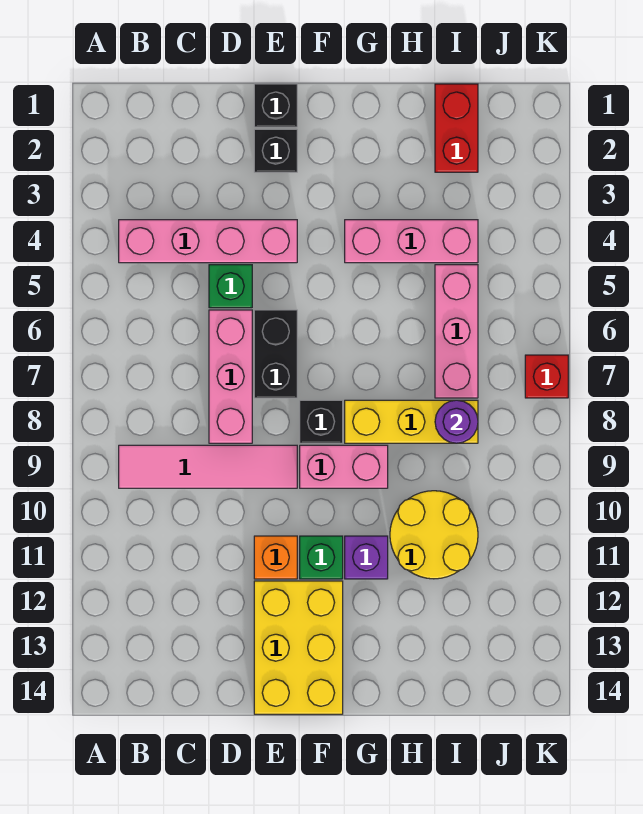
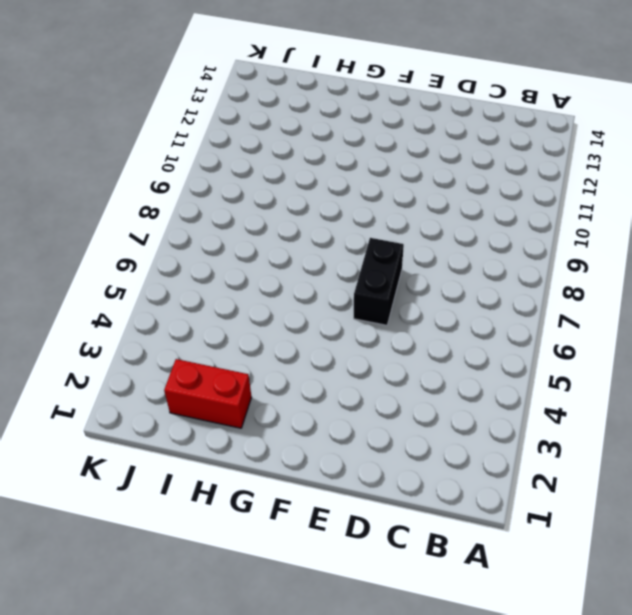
red brick H2:I2 level 1 -> red brick I1:I2 level 1
none -> pink brick B4:E4 level 1
none -> pink tile B9:E9 level 1
none -> green brick D5 level 1

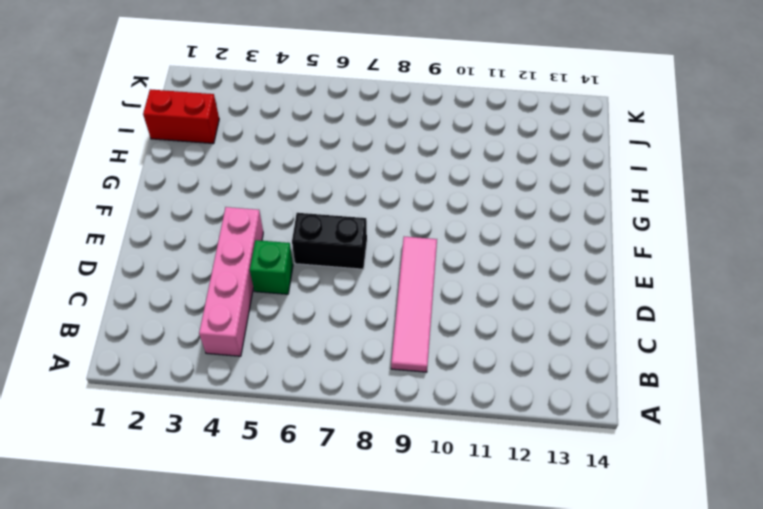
none -> pink brick D6:D8 level 1
none -> black brick E1 level 1
none -> black brick E2 level 1

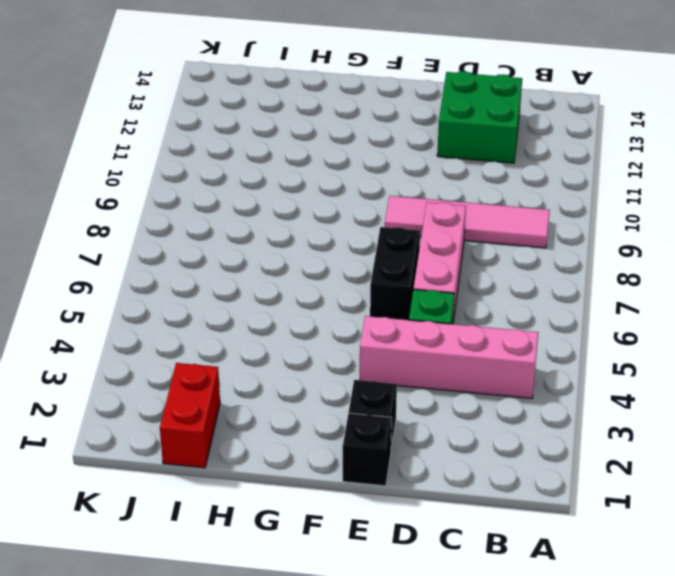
green brick C12:D13 level 1 -> none
none -> orange brick E11 level 1
none -> yellow brick E12:F14 level 1
none -> black brick F8 level 1

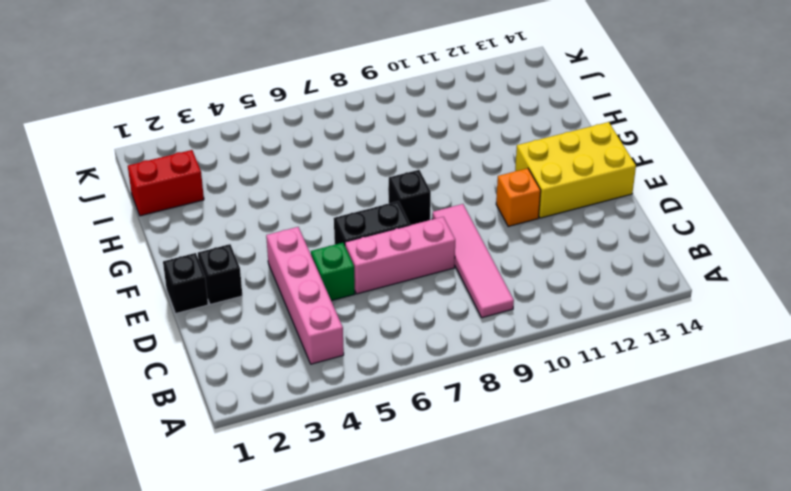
none -> pink brick F9:G9 level 1
none -> green brick F11 level 1
none -> pink brick G4:I4 level 1

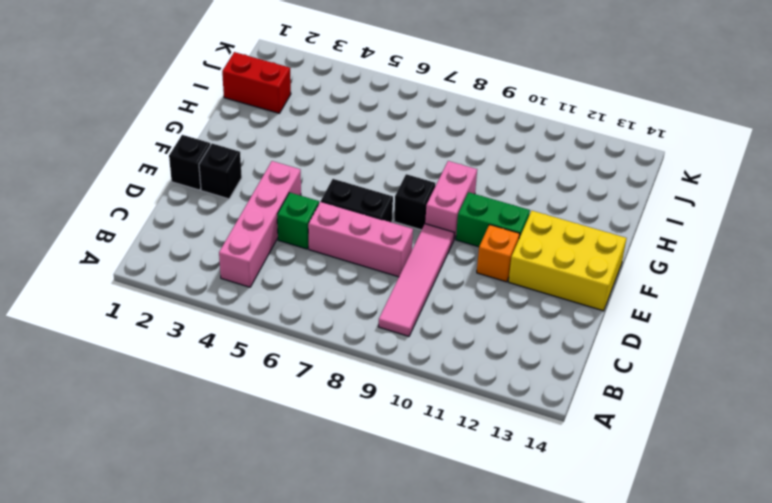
green brick F10:F11 level 1 -> green brick F11 level 1
none -> pink brick G4:I4 level 1
none -> yellow brick G8:I8 level 1
none -> purple brick G11 level 1

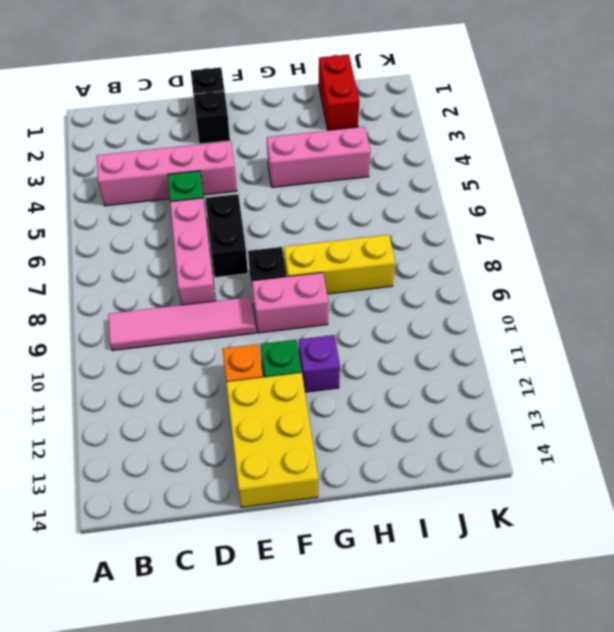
none -> yellow round brick H10:I11 level 1
none -> pink brick I5:I7 level 1
none -> red brick K7 level 1

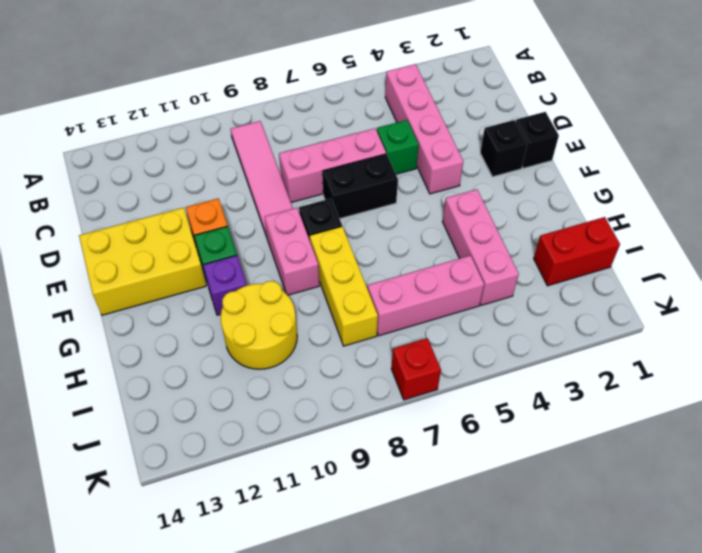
none -> purple round brick I8 level 2

